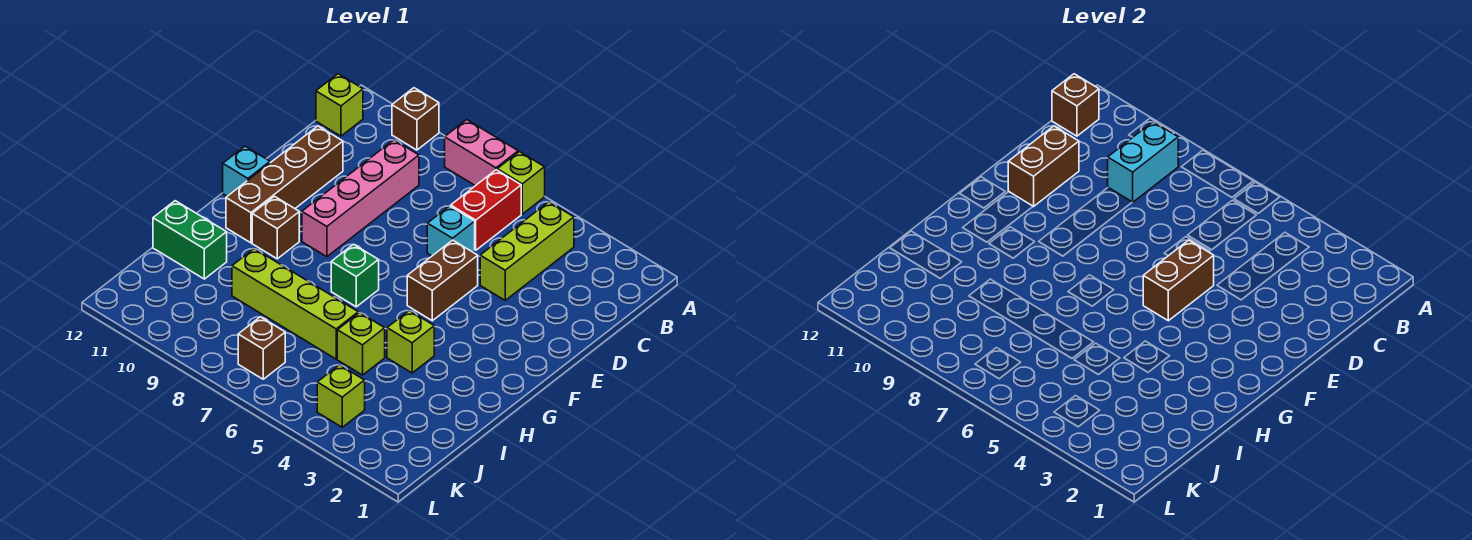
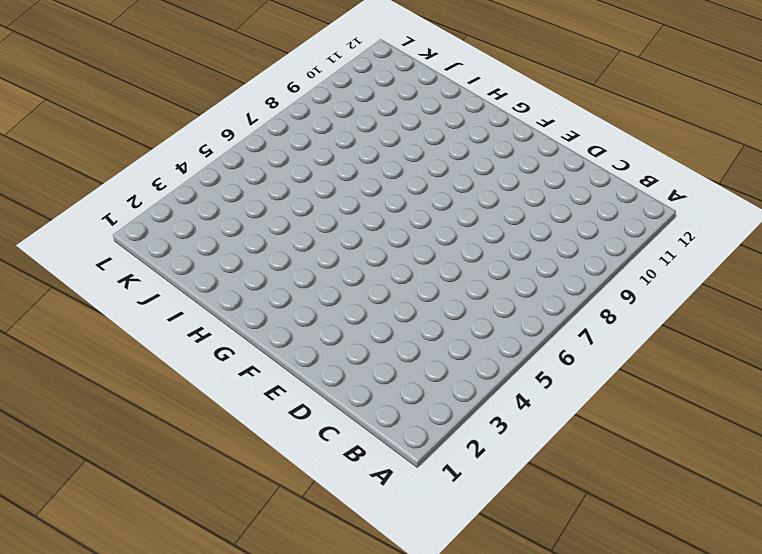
none -> lime brick A6 level 1
none -> pink brick A7:A8 level 1
none -> brown brick A10 level 1

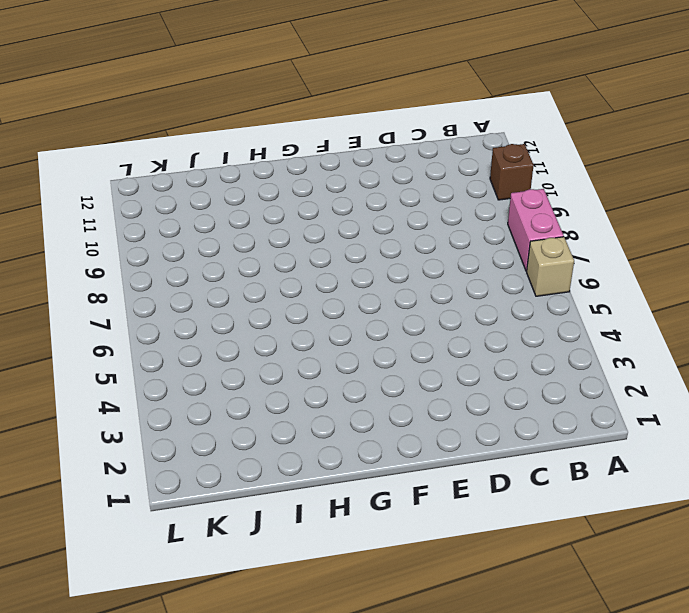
tan brick A6 level 1 -> lime brick A6 level 1
none -> lime brick B4:D4 level 1
none -> red brick B6:C6 level 1
none -> lime brick B12 level 1

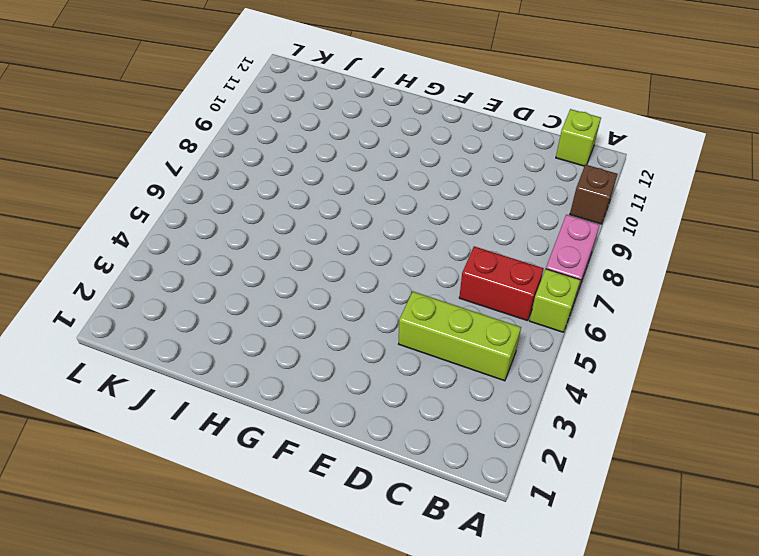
none -> pink brick C9:F9 level 1
none -> cyan brick D6 level 1
none -> brown brick D11:G11 level 1

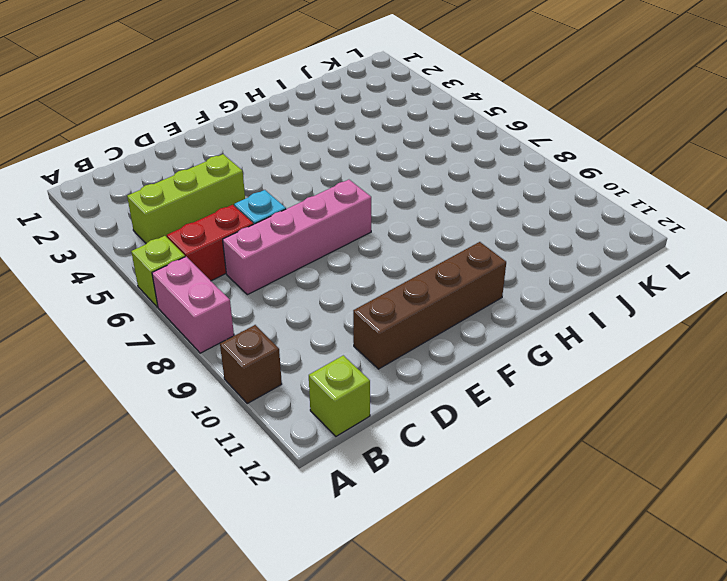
pink brick C7:F7 level 1 -> pink brick C9:F9 level 1
none -> brown brick E5:F5 level 1
none -> cyan brick F12 level 1
none -> green brick G7 level 1

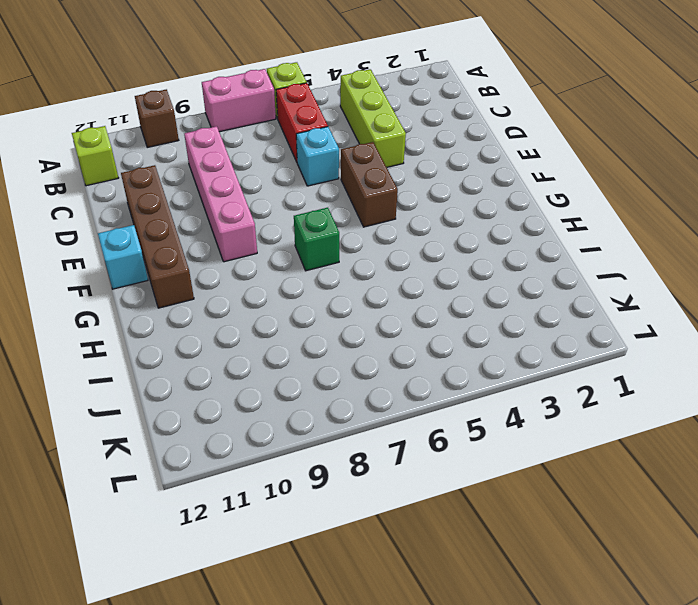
none -> brown brick G10 level 1
none -> lime brick H4 level 1
none -> lime brick I5 level 1

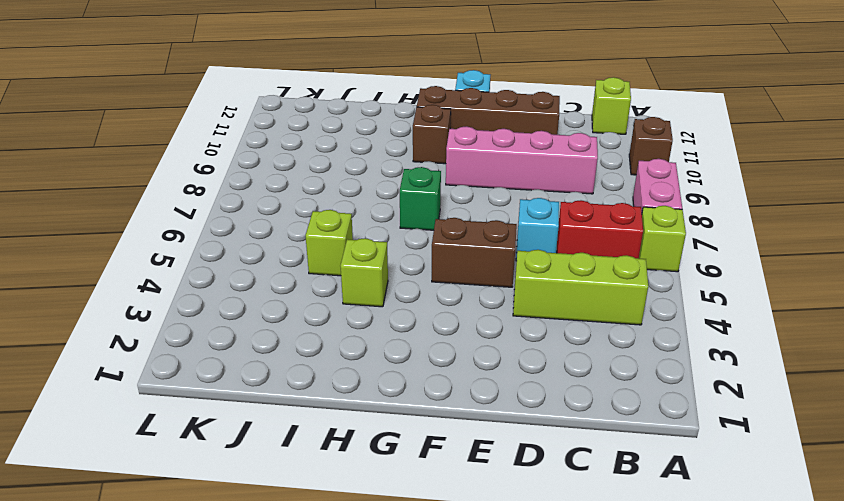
none -> lime brick I6:I9 level 1
none -> green brick I11:I12 level 1
none -> lime brick K4 level 1

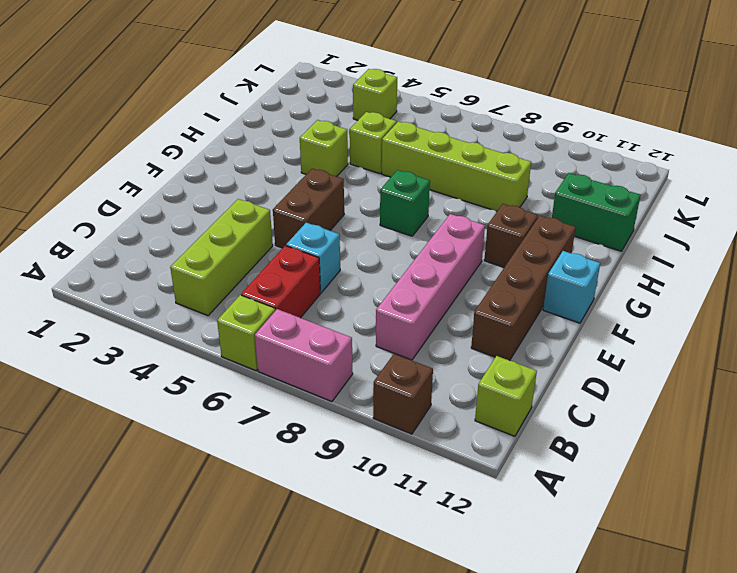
none -> brown brick K7 level 1
none -> cyan brick B9:C9 level 2
none -> brown brick B12 level 2

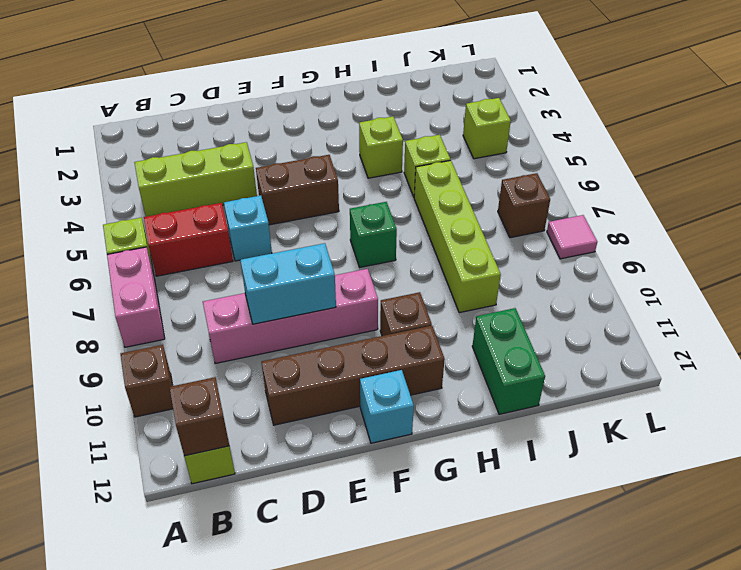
cyan brick D9:E9 level 2 -> cyan brick B9:C9 level 2
pink tile L8 level 1 -> none
none -> brown brick D11:E11 level 2
none -> brown brick E5:F5 level 2

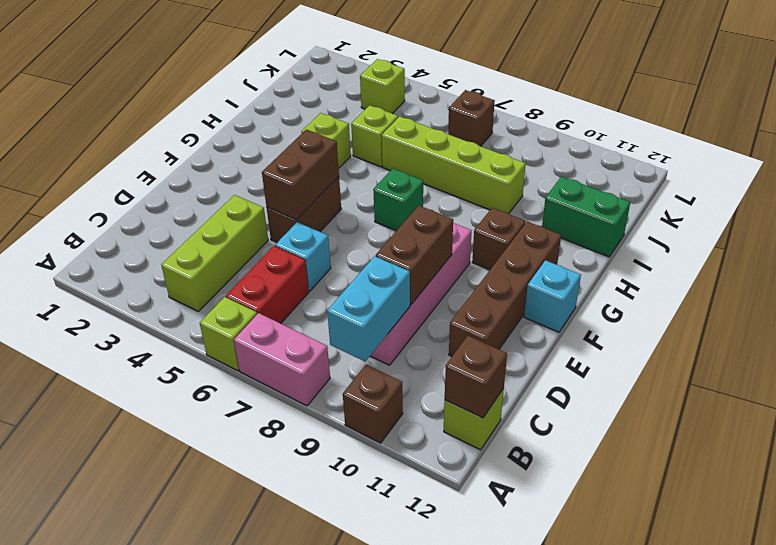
brown brick D9:E9 level 2 -> brown brick D11:E11 level 2

